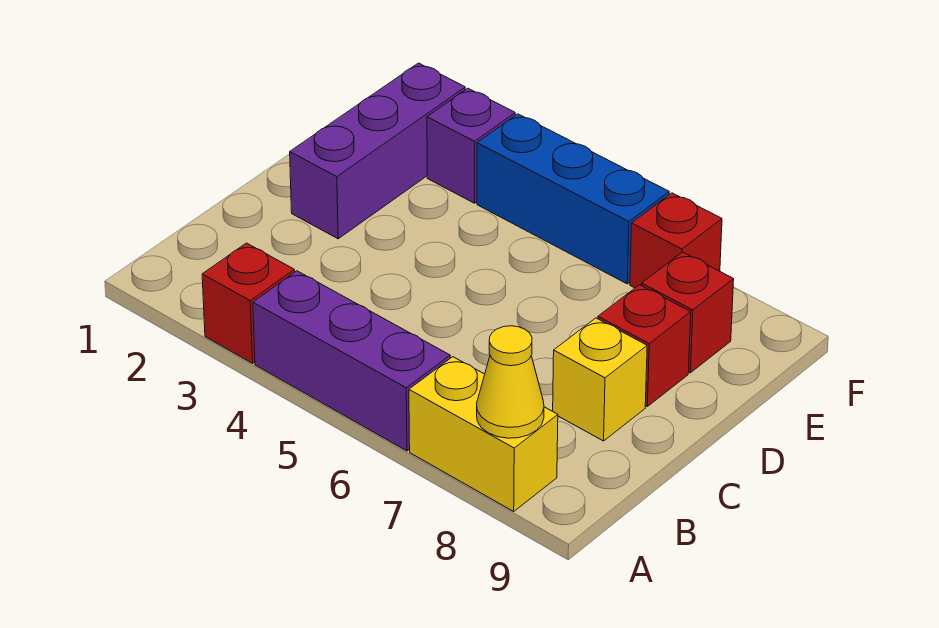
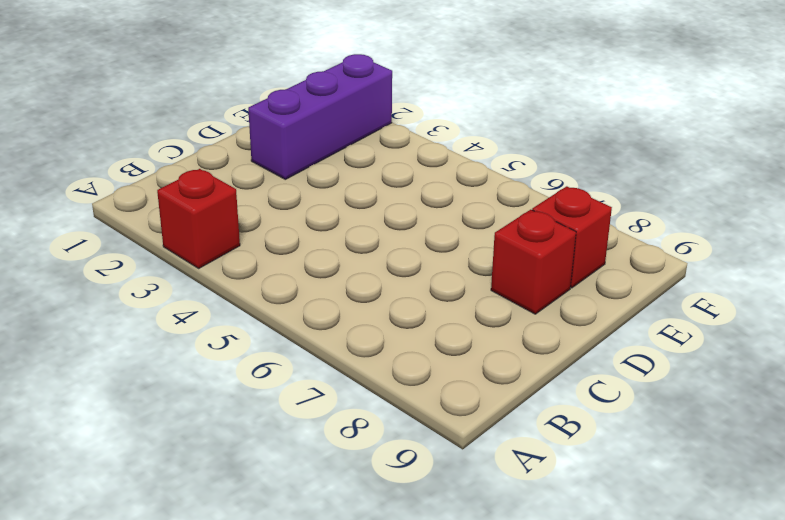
none -> purple brick A4:A6 level 1
none -> yellow brick A7:A8 level 1

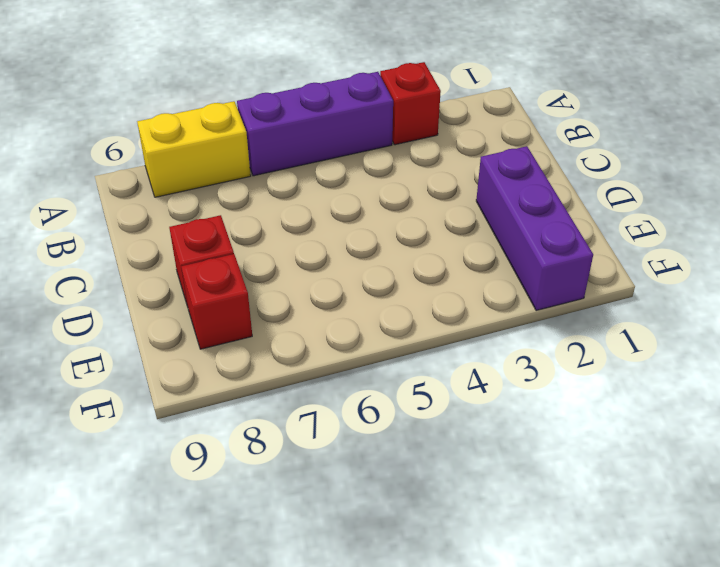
none -> yellow brick C8 level 1
none -> purple brick F3 level 1

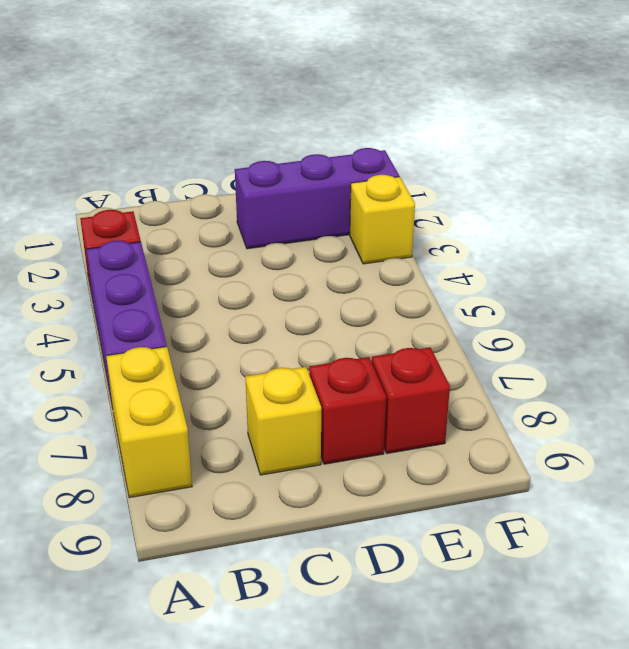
yellow brick F3 level 1 -> purple brick F3 level 1
none -> blue brick F4:F6 level 1
none -> red brick F7 level 1

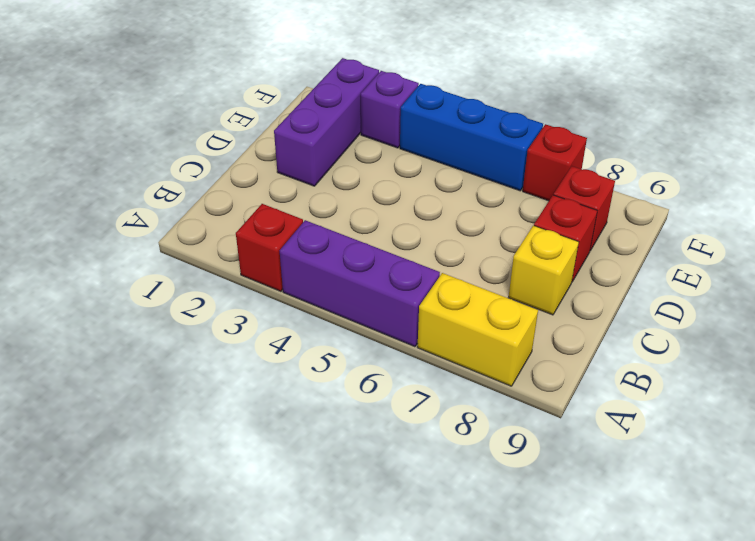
none -> yellow cone A8 level 2

